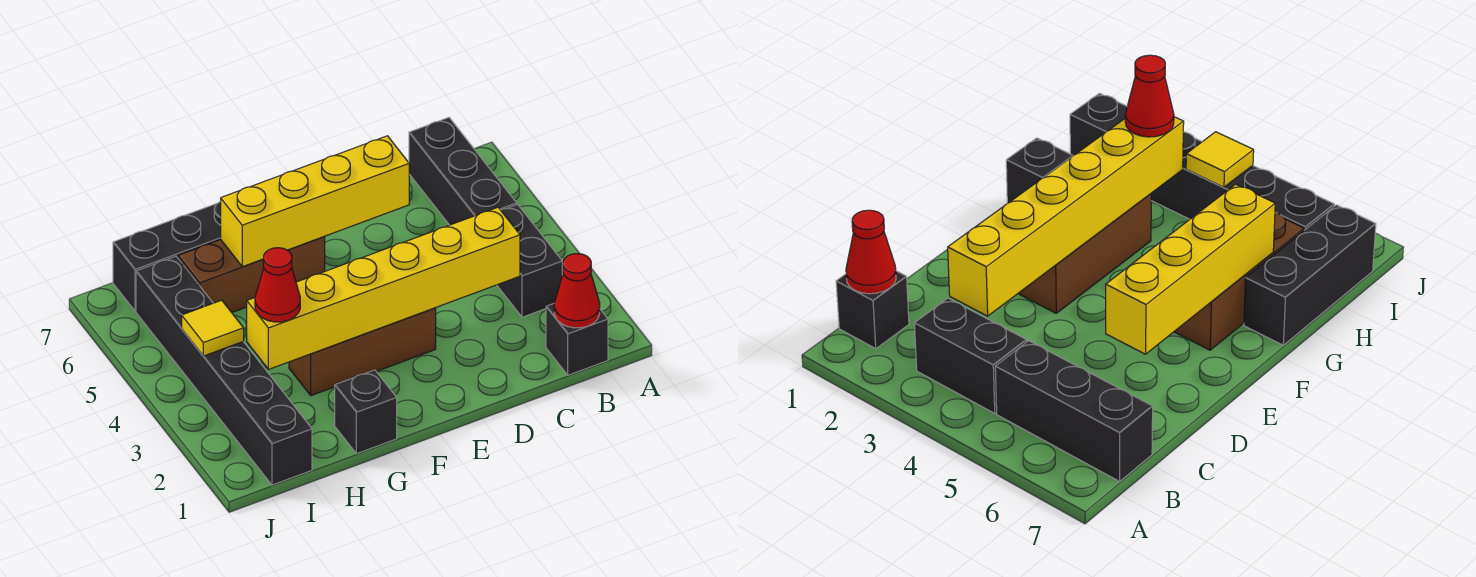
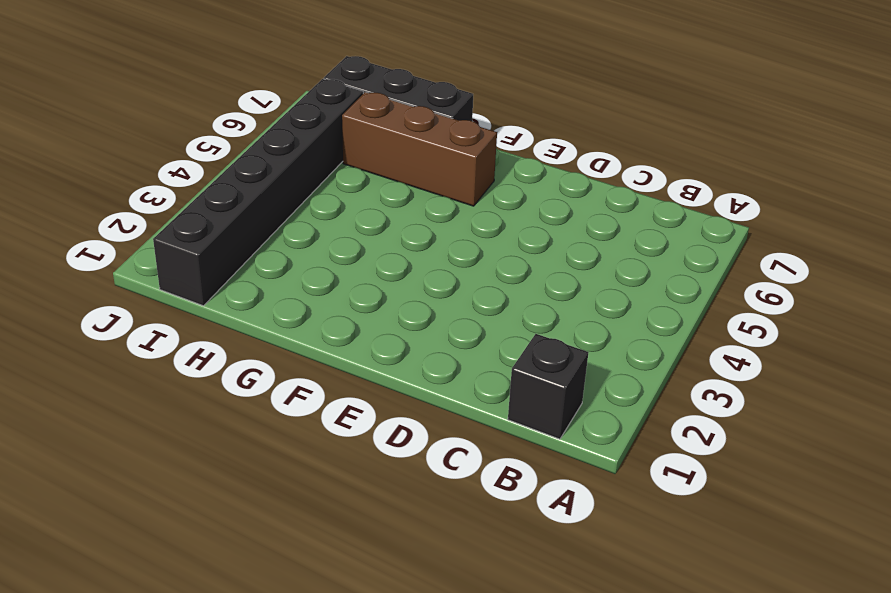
none -> black brick B3:B4 level 1
none -> black brick B5:B7 level 1
none -> brown brick E3:G3 level 1

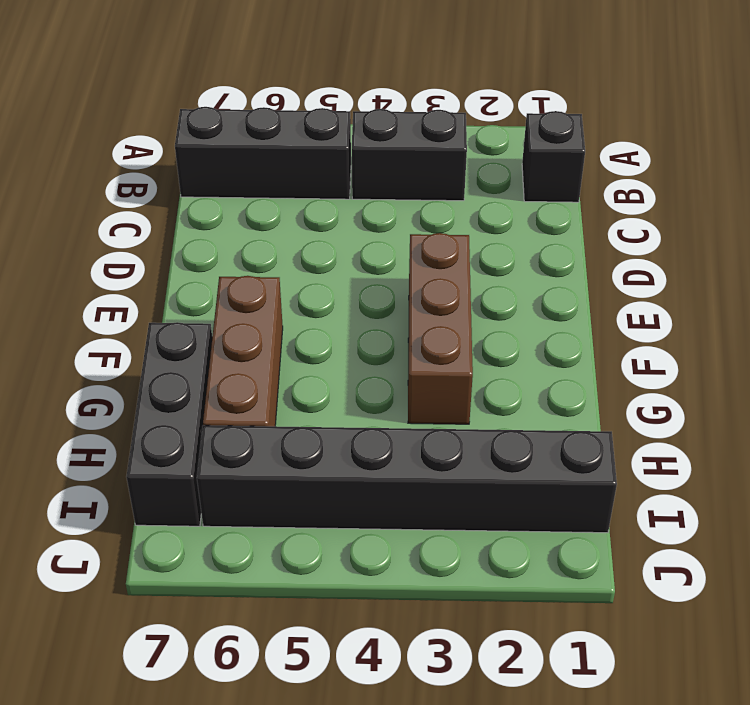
none -> black brick G1 level 1
none -> red cone B1 level 2
none -> yellow brick C3:H3 level 2

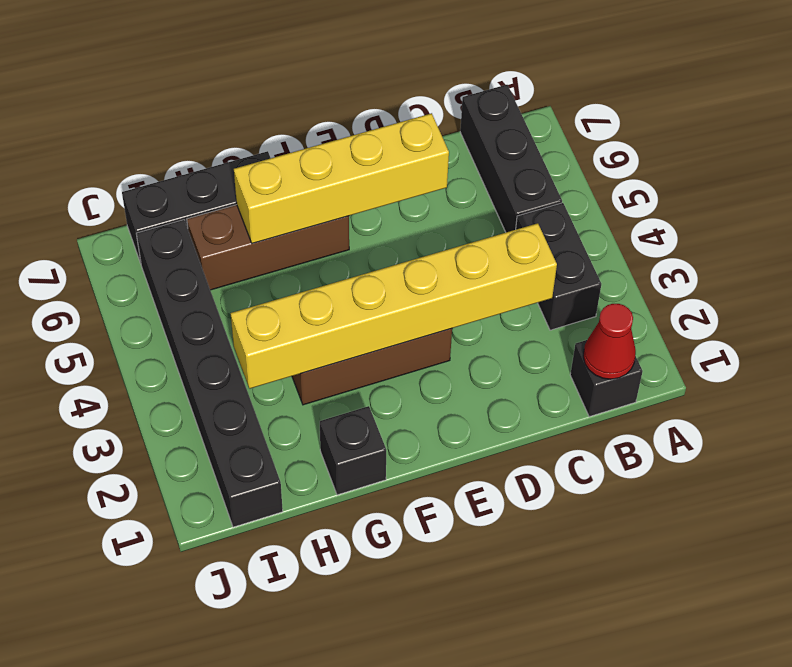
none -> yellow tile I4 level 2
none -> red cone H3 level 3

